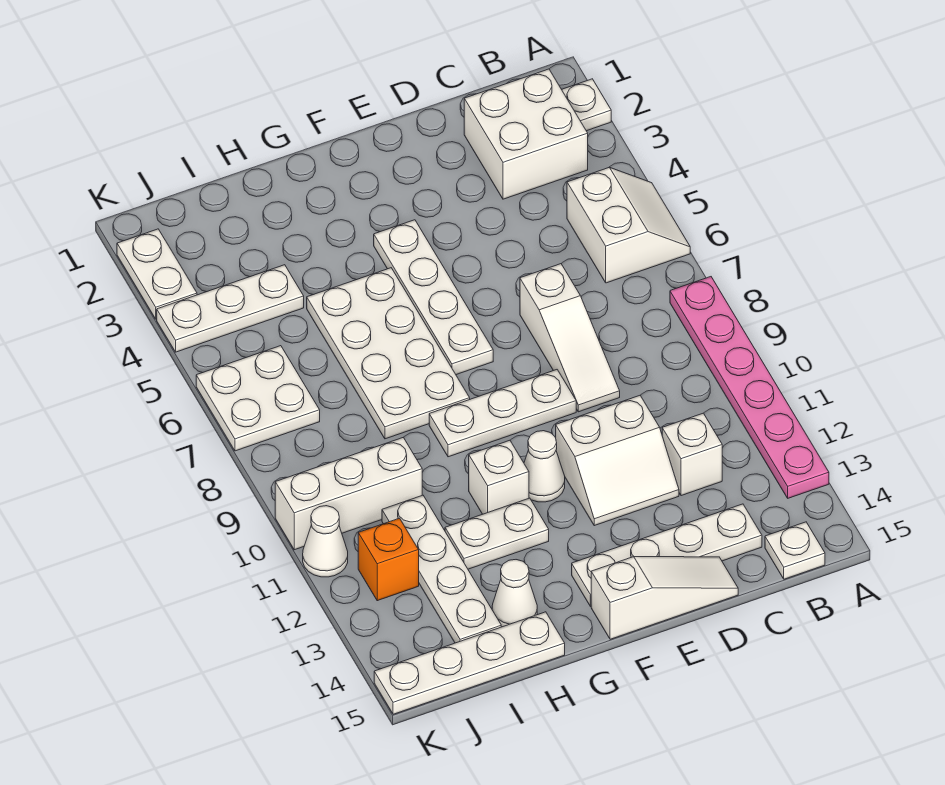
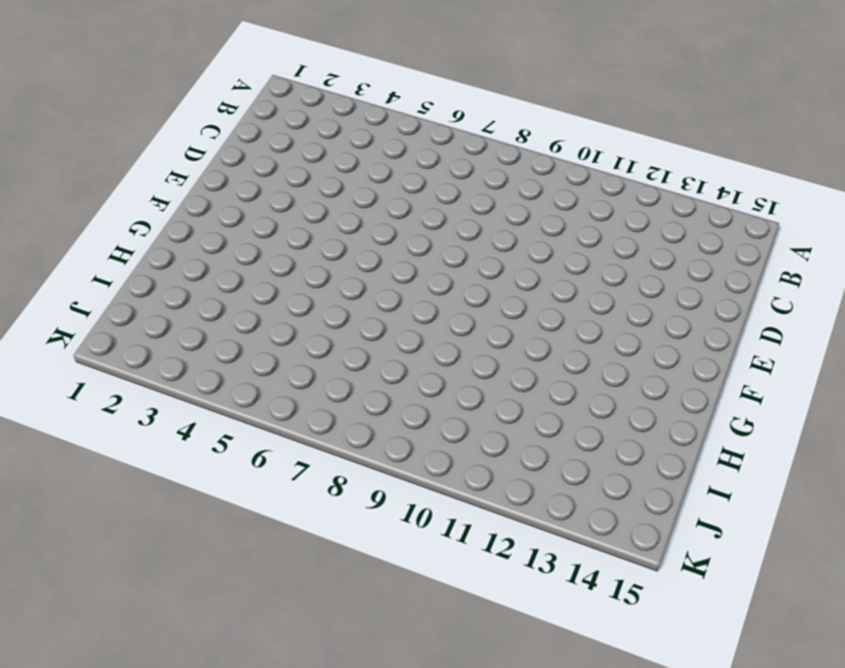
none -> white plate A2 level 1
none -> white slope A5:B6 level 1 top B
none -> pink plate A8:A13 level 1

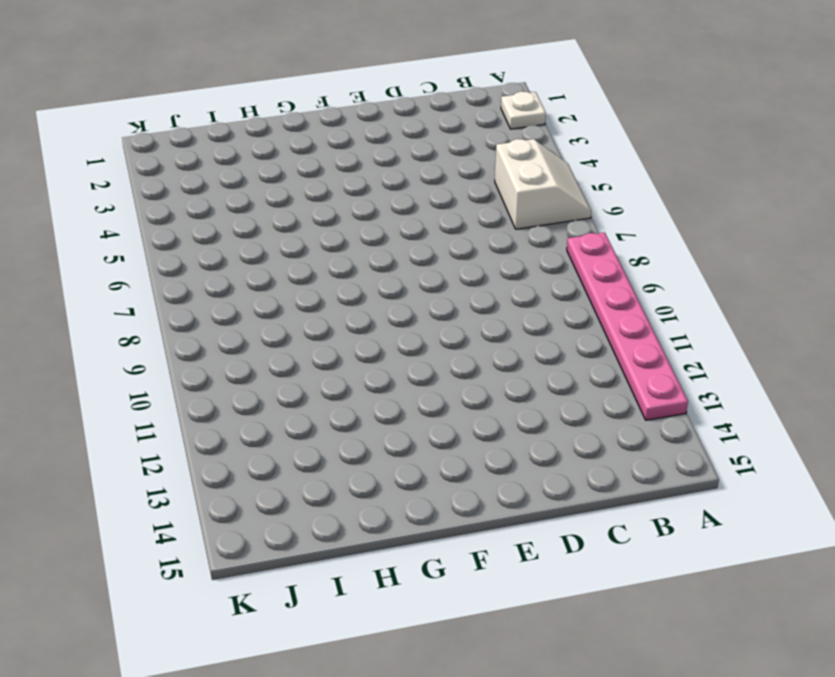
none -> white brick B2:C3 level 1
none -> white plate B15 level 1
none -> white brick C12 level 1

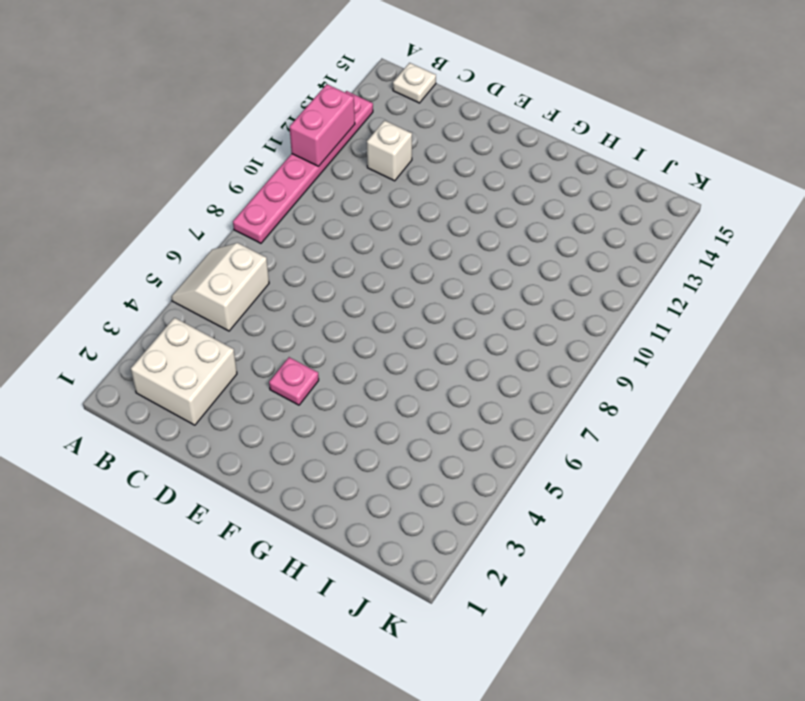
pink brick A11:A12 level 2 -> none
pink plate E4 level 1 -> none
none -> white plate A2 level 1
none -> white plate C14:F14 level 1
none -> white slope D7:D9 level 1 top 7

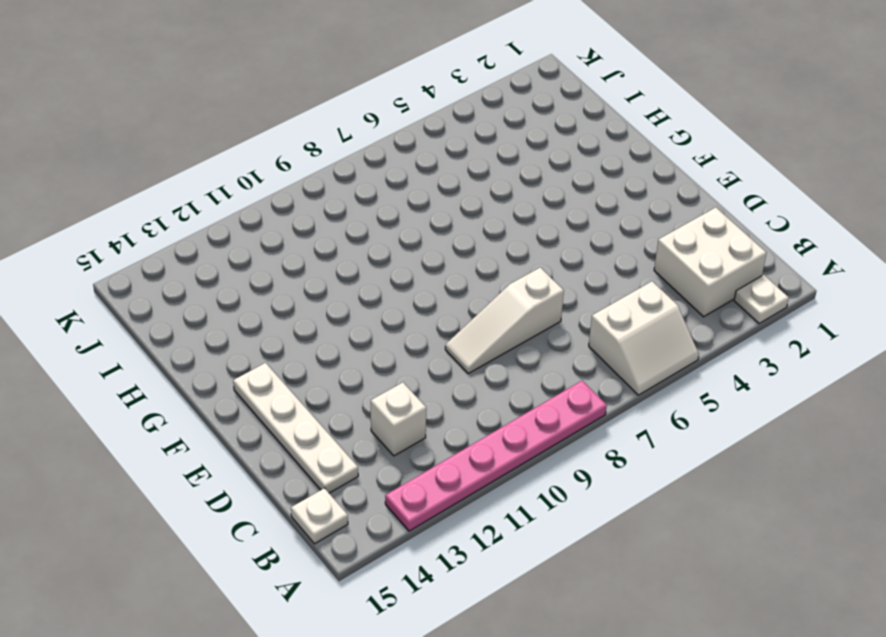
none -> white slope D11:E12 level 1 top 11
none -> white slope D15:F15 level 1 top F
none -> white plate E9:G9 level 1

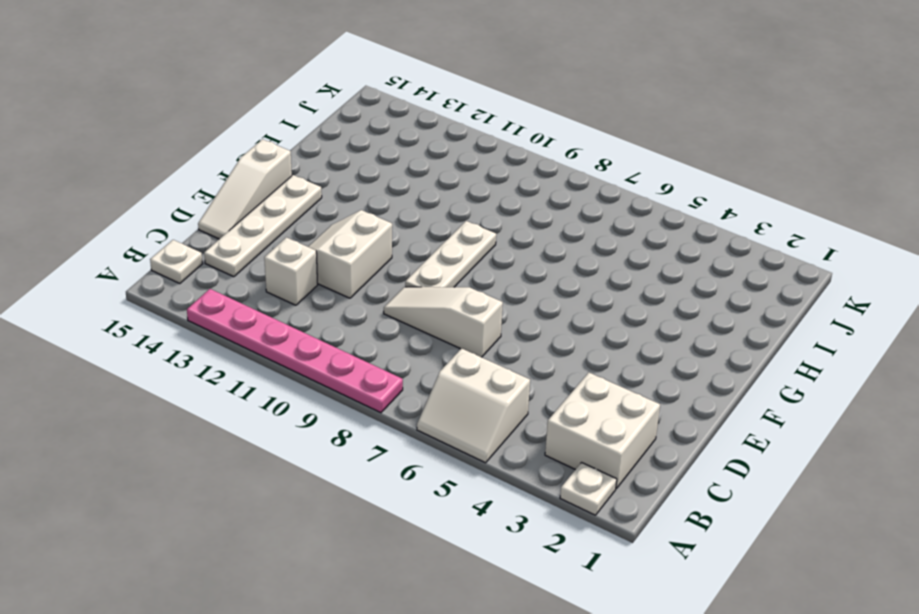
none -> white plate F4:F7 level 1
none -> white cone F11 level 1
none -> white plate G5:H8 level 1

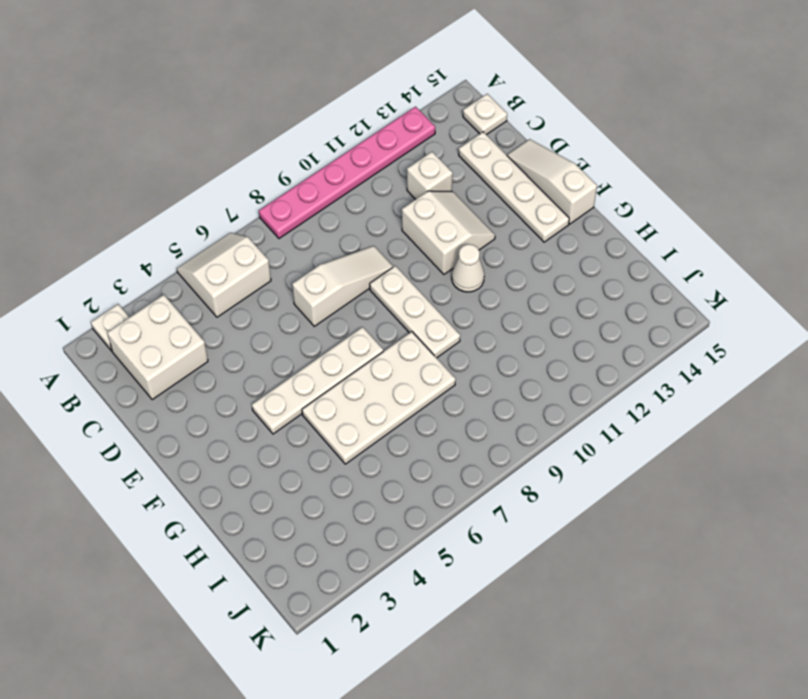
none -> white brick G11 level 1
none -> white plate G12:H12 level 1
none -> white cone H14 level 1

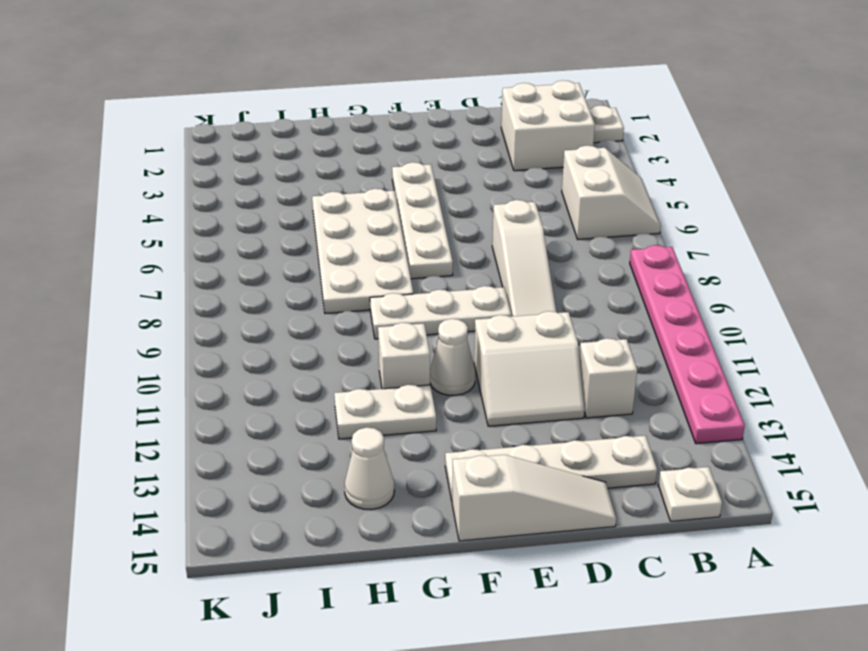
none -> white plate H15:K15 level 1
none -> white plate I4:K4 level 1
none -> white brick I10:K10 level 1

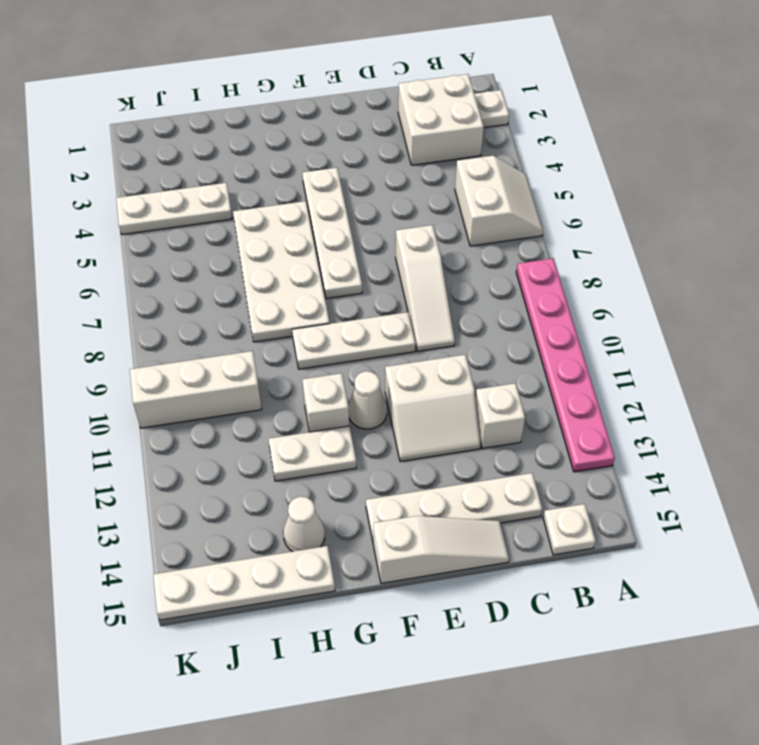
none -> white plate I11:I14 level 1
none -> white plate J6:K7 level 1
none -> orange brick J12 level 1

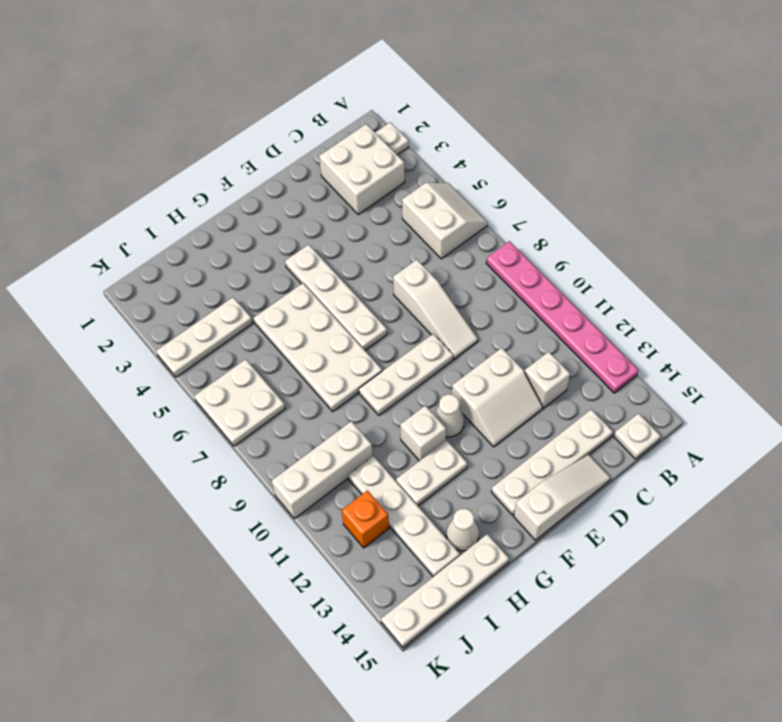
none -> white plate K2:K3 level 1
none -> white cone K11 level 1

